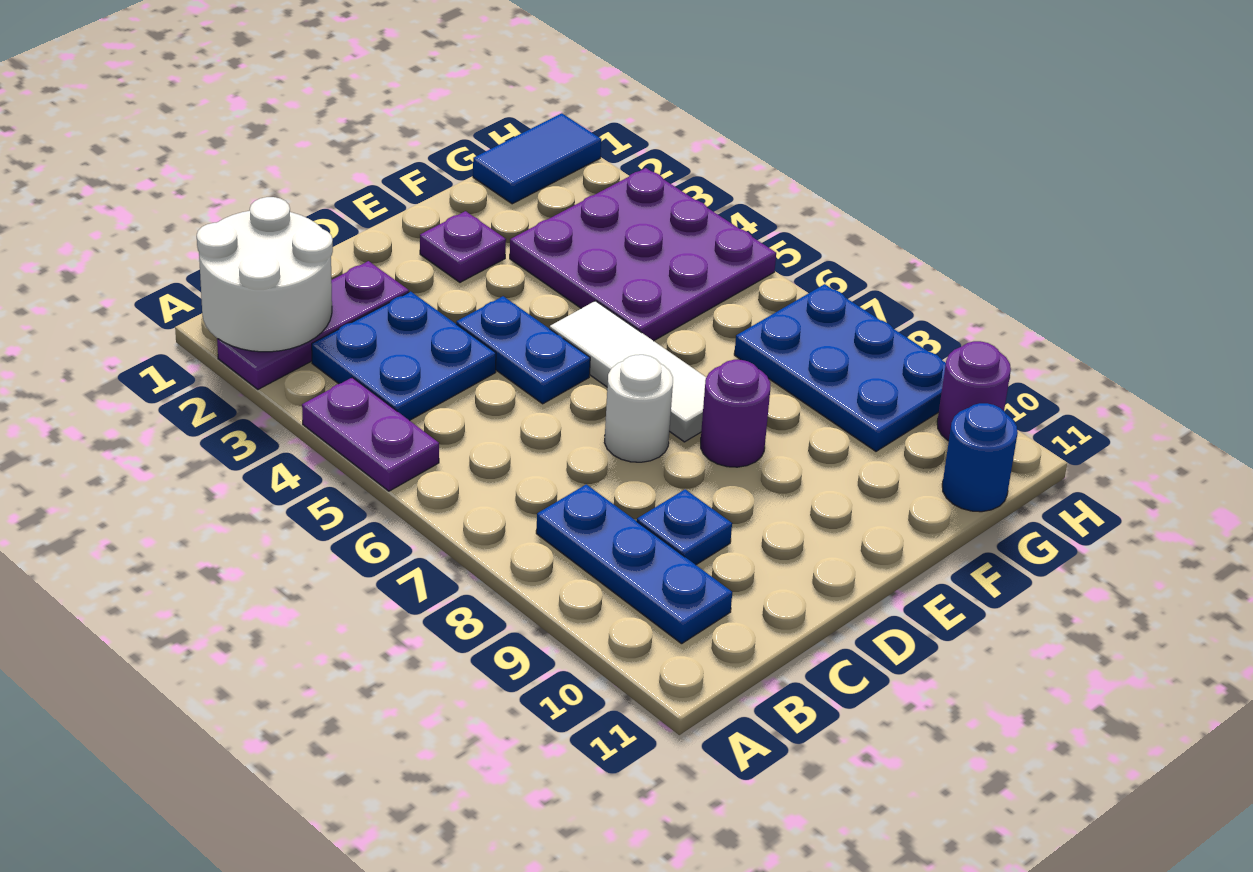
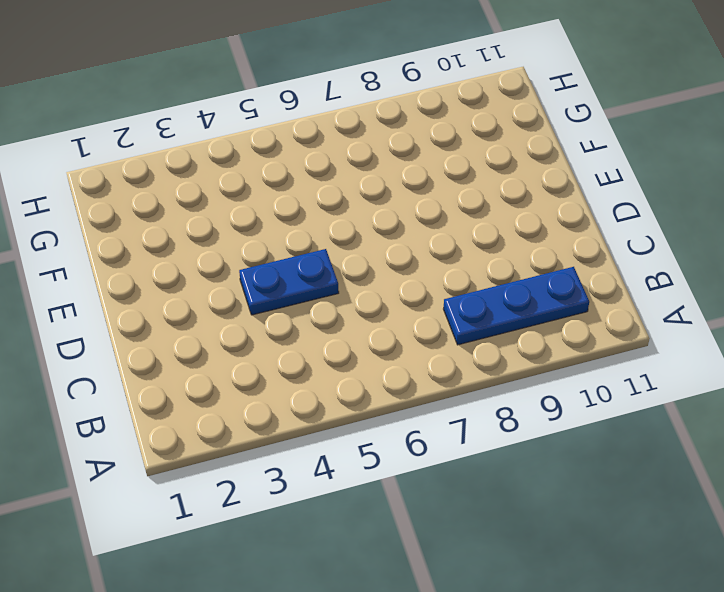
none -> purple plate A2:C2 level 1
none -> purple plate A4:A5 level 1
none -> blue plate B3:C4 level 1

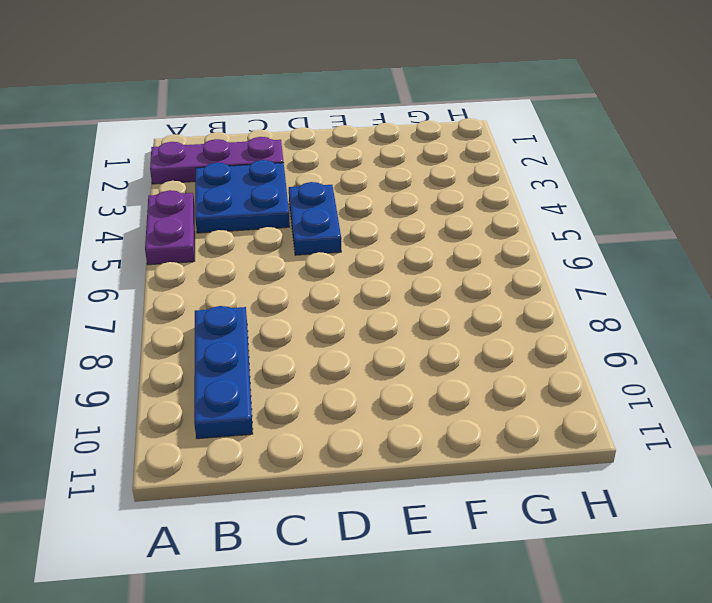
none -> blue plate C9 level 1
none -> white round brick D7 level 1
none -> purple plate E2 level 1

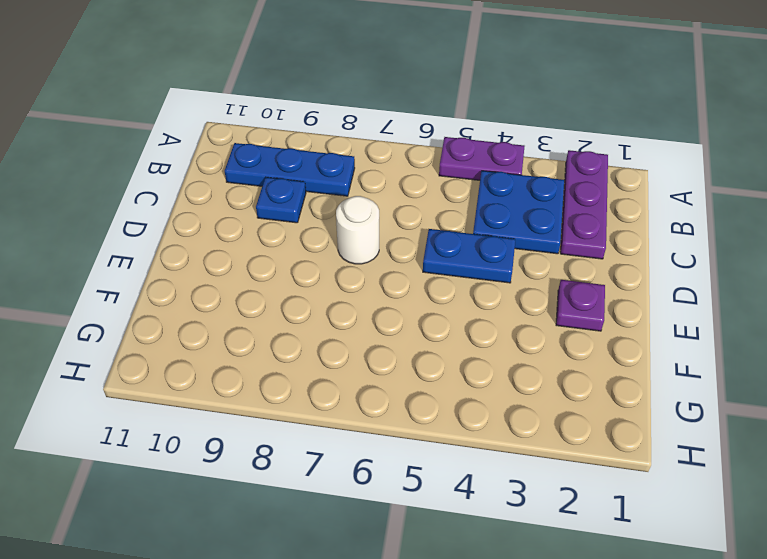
none -> white tile E5:E7 level 1
none -> purple round brick E8 level 1
none -> purple plate F3:H5 level 1

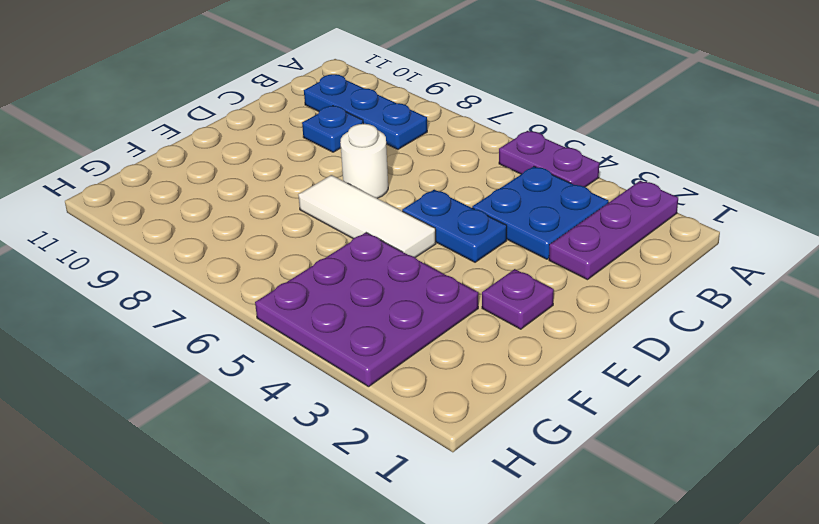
none -> purple round brick E8 level 1
none -> blue tile G1:H1 level 1
none -> blue plate G7:H9 level 1

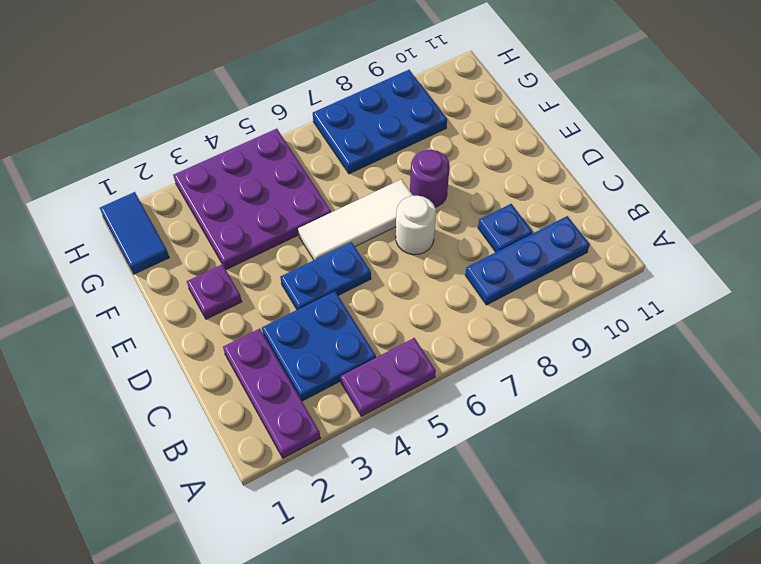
none -> blue round brick G11 level 1
none -> purple round brick H10 level 1
none -> white round brick A1:B2 level 2

